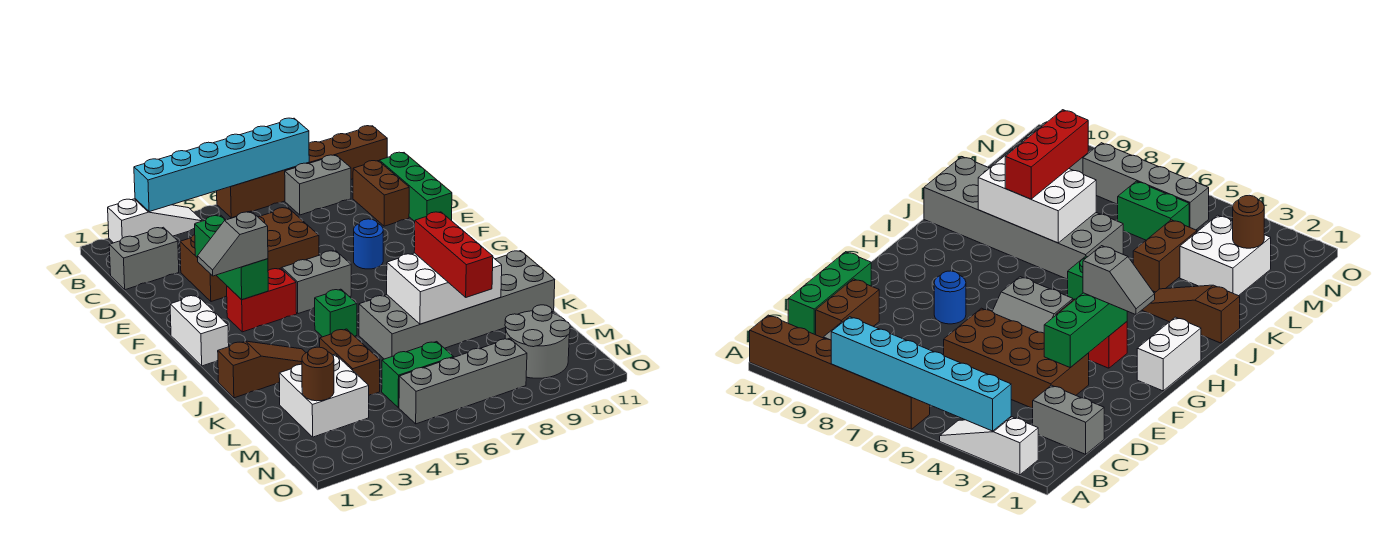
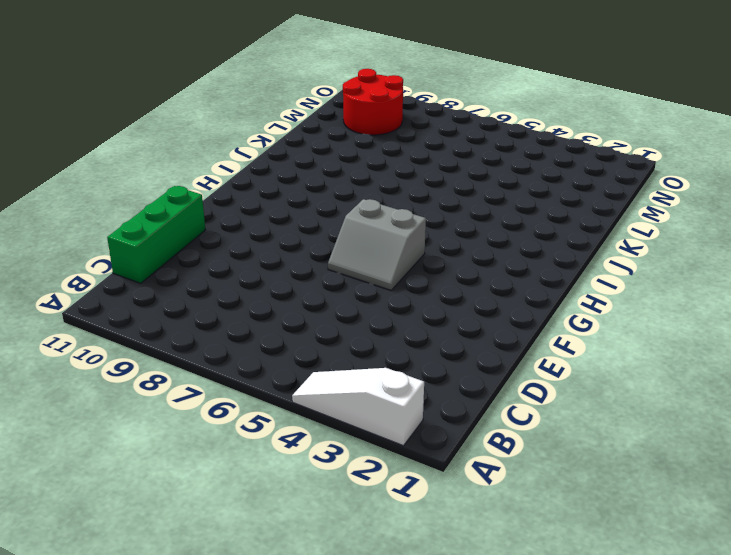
red round brick M9:N10 level 1 -> grey round brick M9:N10 level 1
none -> brown brick A6:A11 level 1
none -> grey brick B8:B9 level 1
none -> grey brick C1:C2 level 1

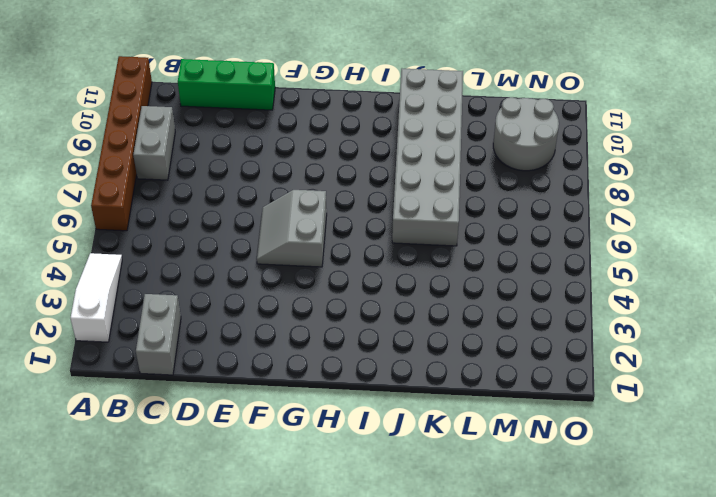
none -> brown brick C10:D10 level 1
none -> brown brick D3:E6 level 1
none -> blue round brick F8 level 1

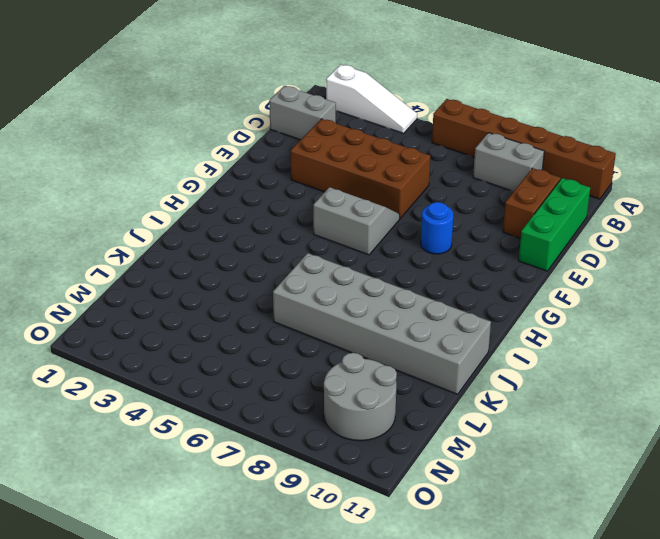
none -> white brick G1:H1 level 1
none -> red brick G3:G4 level 1
none -> green brick I5 level 1

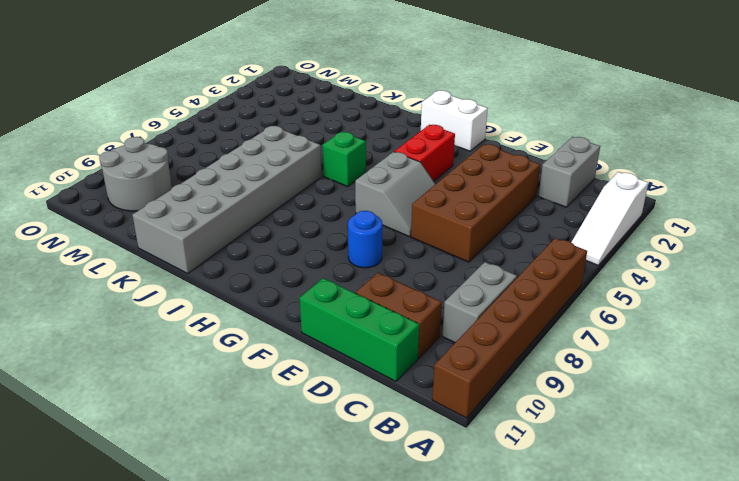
none -> brown slope J1:J3 level 1 top 1
none -> brown brick K4:L4 level 1
none -> white brick L2:M3 level 1

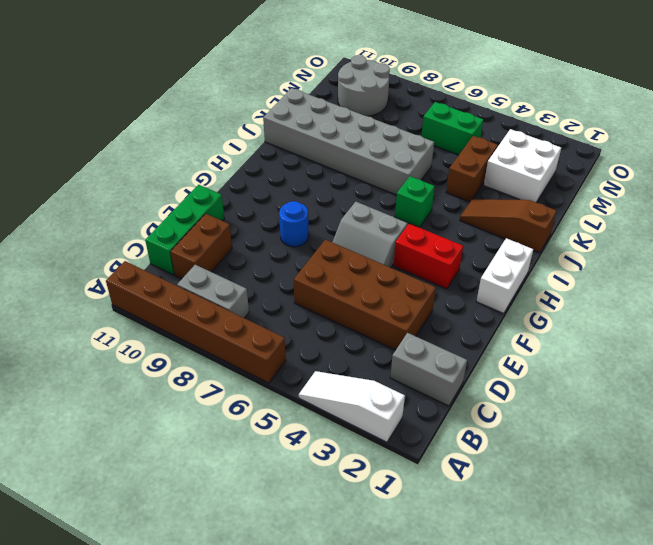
none -> grey brick N5:N8 level 1
none -> cyan brick A3:A8 level 2
none -> green brick E3:G3 level 2

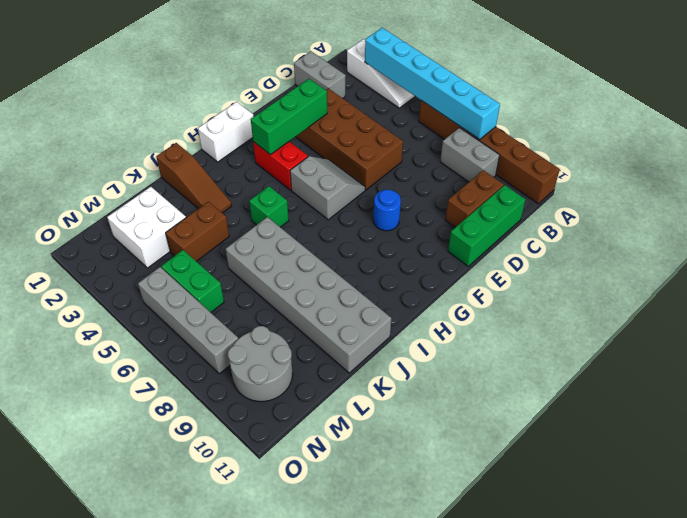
none -> white brick J7:K9 level 2
none -> brown round brick M2 level 2
none -> grey slope G2:G3 level 3 top 3

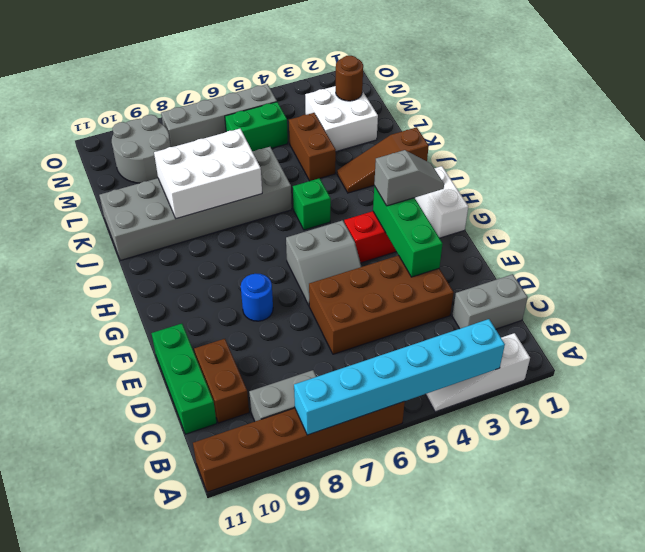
none -> red brick J8:L8 level 3

